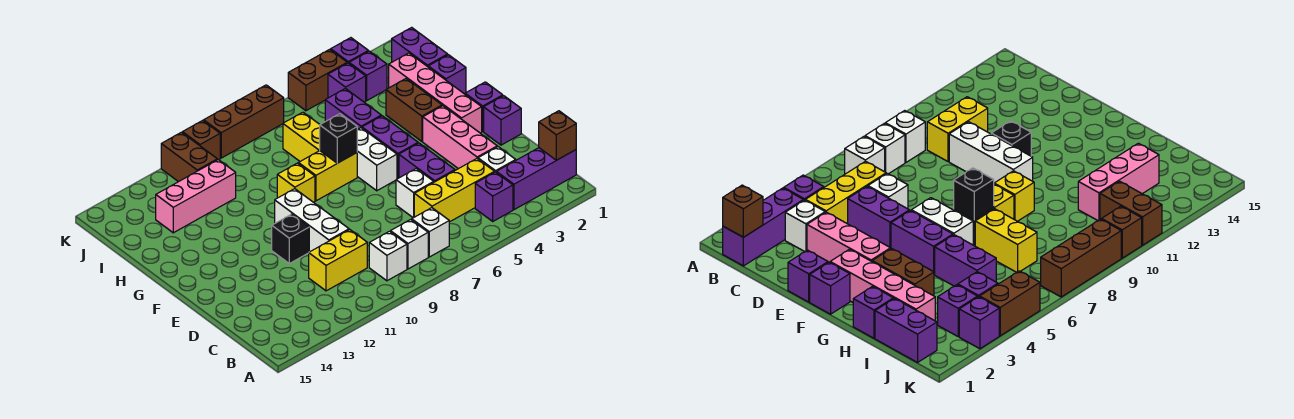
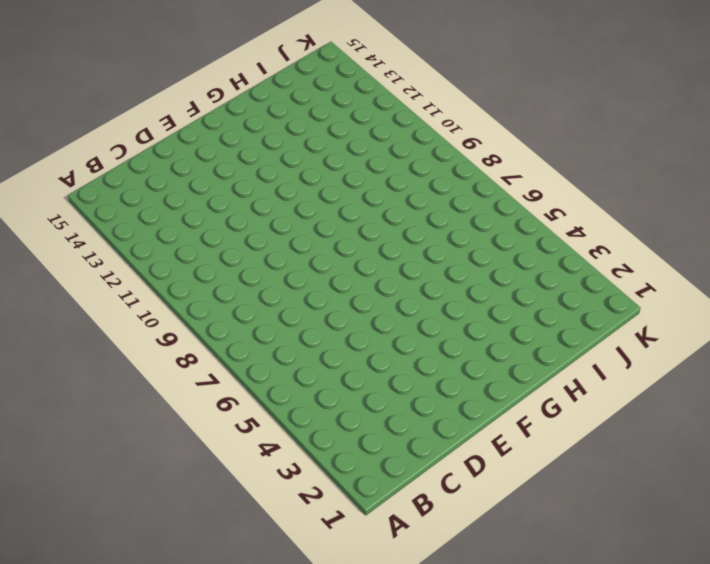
none -> purple brick B1:B3 level 1
none -> purple brick B4 level 1
none -> white brick B7 level 1
none -> white brick B8 level 1

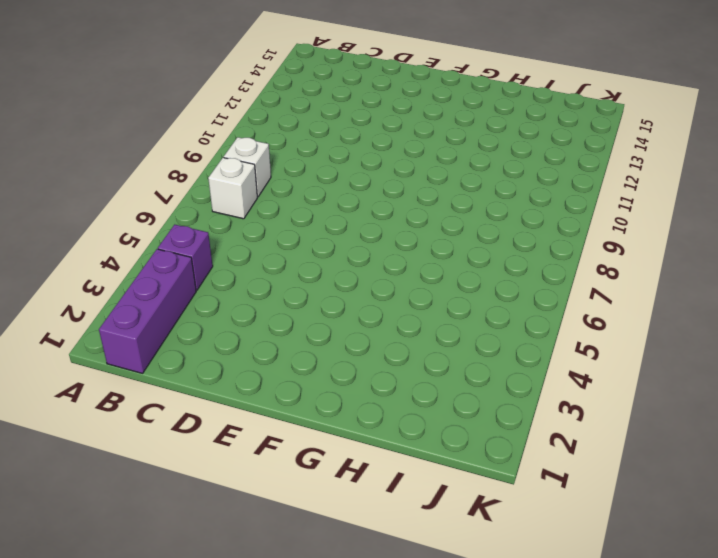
none -> white brick B9 level 1
none -> white brick C3 level 1
none -> yellow brick C4:C6 level 1
none -> yellow brick C10:C11 level 1

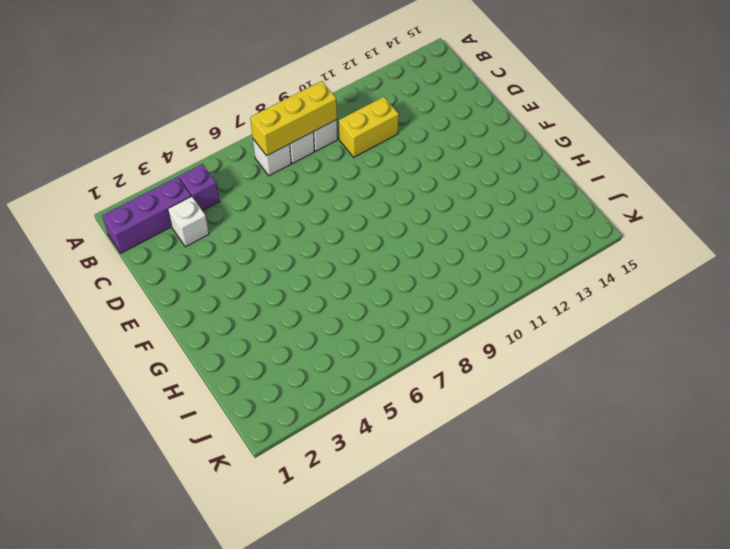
yellow brick B7:B9 level 2 -> yellow brick C4:C6 level 1
none -> pink brick D3:F3 level 1
none -> purple brick D5:E5 level 1
none -> white brick D6 level 1
none -> white brick D10:F10 level 1

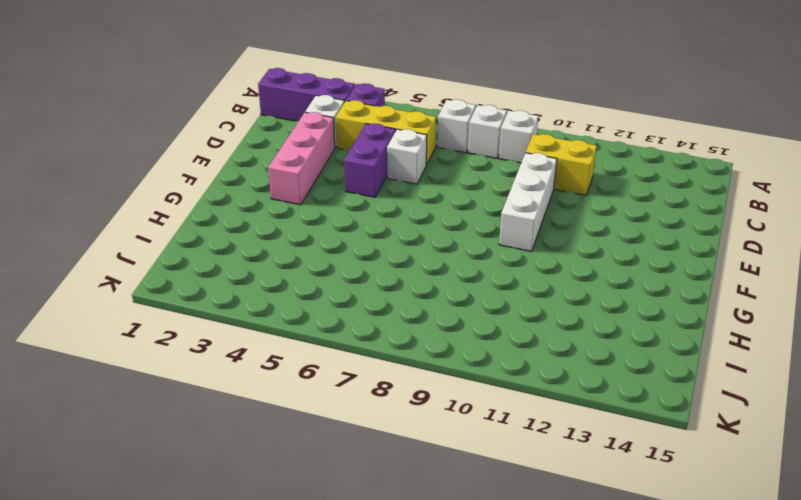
none -> purple brick E1 level 1
none -> black brick E11 level 1
none -> purple brick F1 level 1
none -> pink brick F2:I2 level 1

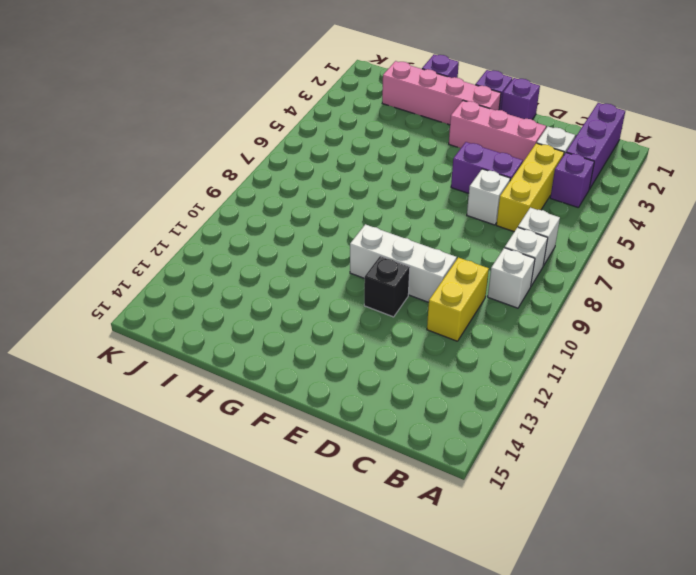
none -> purple brick F5:G5 level 1
none -> white brick F6:G6 level 1
none -> brown brick G3:H3 level 1
none -> yellow brick G7:G8 level 1

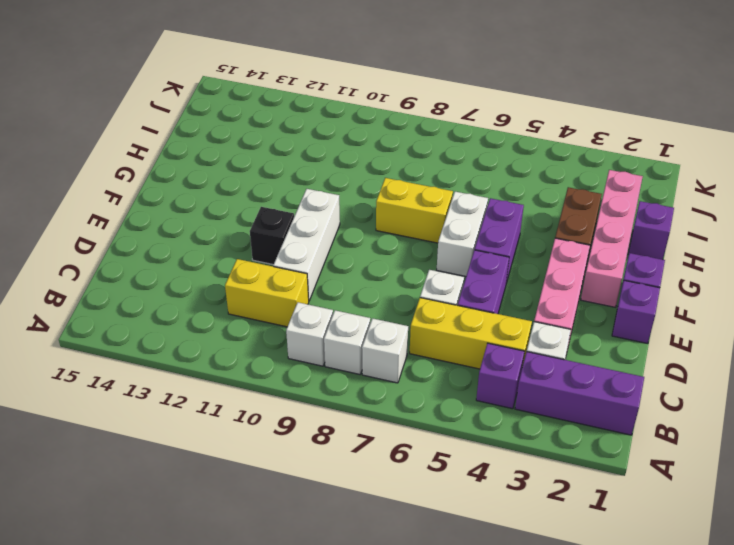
none -> yellow brick G9 level 1
none -> purple brick H5:I5 level 1
none -> yellow brick H7:I7 level 1
none -> purple brick I1:J1 level 1

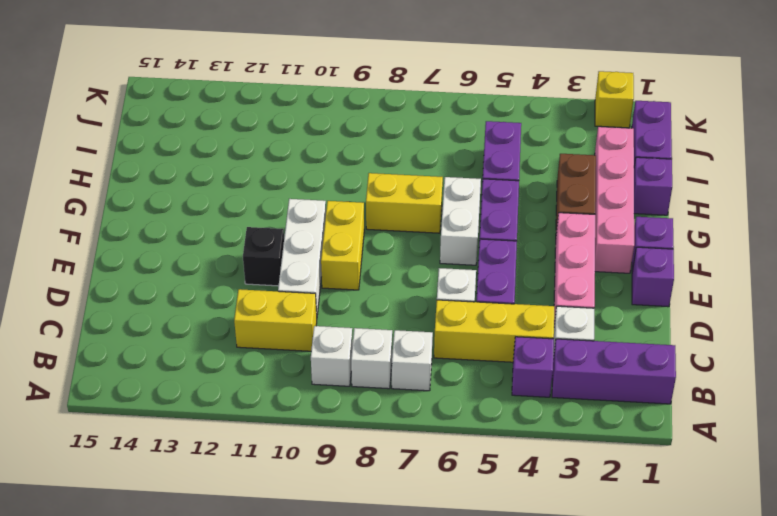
yellow brick E9:F9 level 1 -> yellow brick H7:I7 level 1
yellow brick K2 level 1 -> yellow brick G9 level 1
none -> pink brick I11:I13 level 1
none -> purple brick J3 level 1
none -> purple brick J4 level 1
none -> brown brick J11:K11 level 1

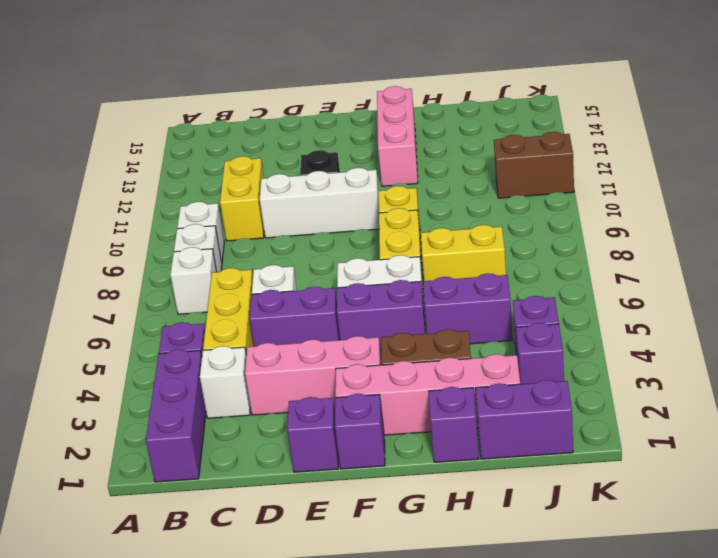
pink brick G12:G14 level 1 -> pink brick I11:I13 level 1
none -> purple brick K3 level 1
none -> brown brick K4:K5 level 1
none -> brown brick K7:K9 level 1
none -> brown brick K10 level 1

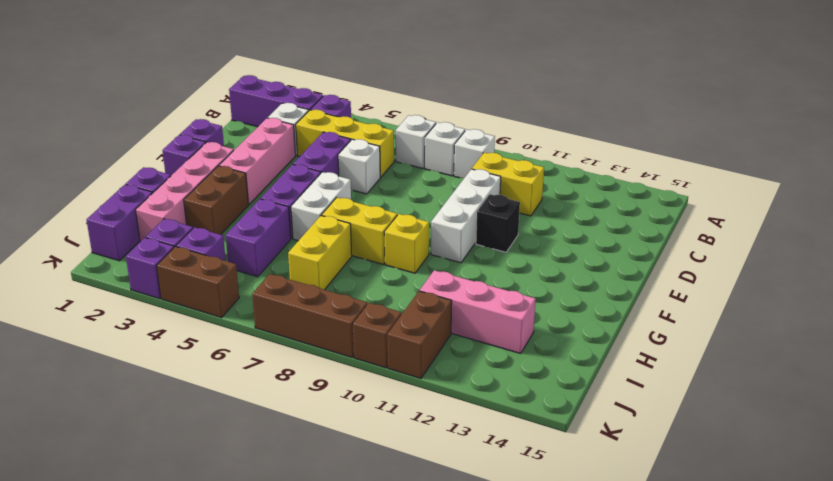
none -> brown brick B1 level 2
none -> black brick G7 level 2

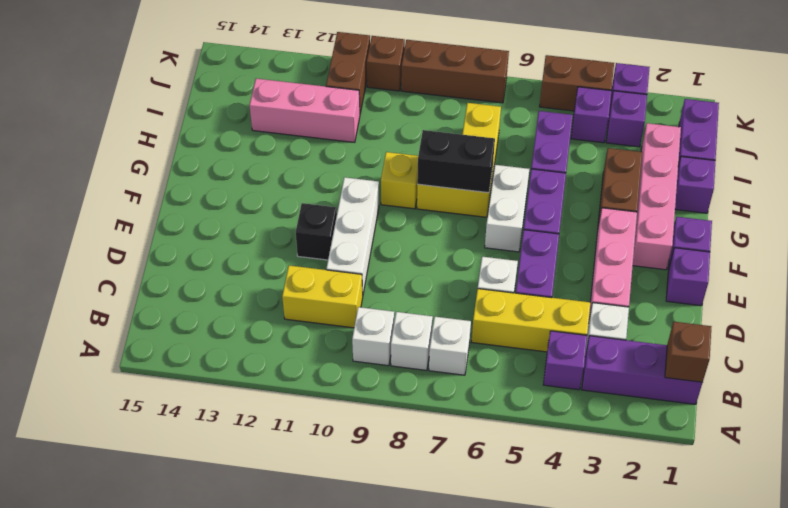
black brick G7:G8 level 2 -> black brick G7 level 2

